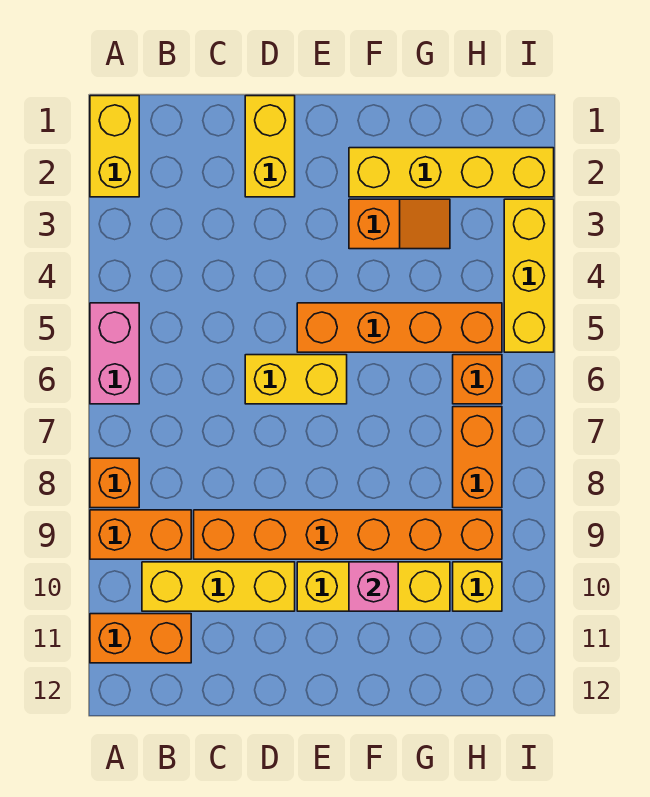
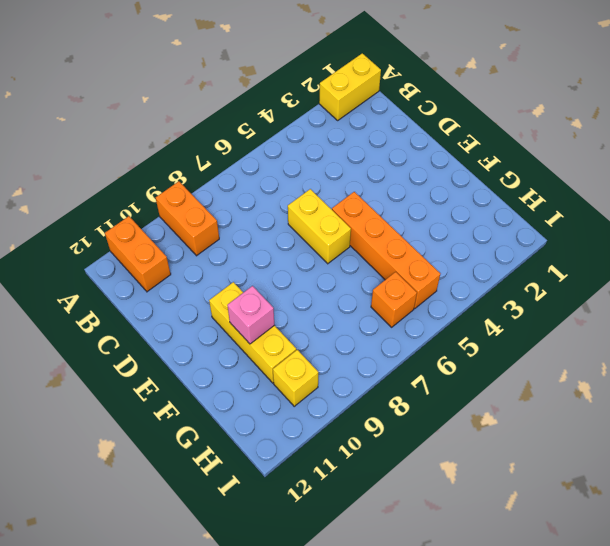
none -> pink brick A5:A6 level 1
none -> orange brick A8 level 1
none -> yellow brick B10:D10 level 1

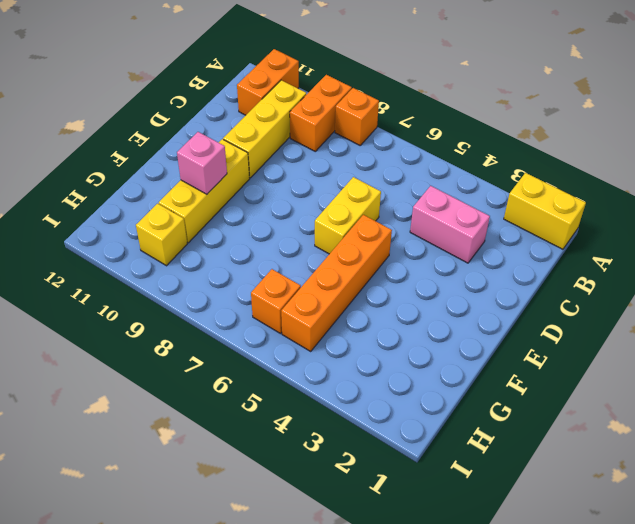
pink brick C3:C4 level 1 -> pink brick A5:A6 level 1
none -> orange brick C9:H9 level 1
none -> yellow brick D1:D2 level 1
none -> yellow brick F2:I2 level 1

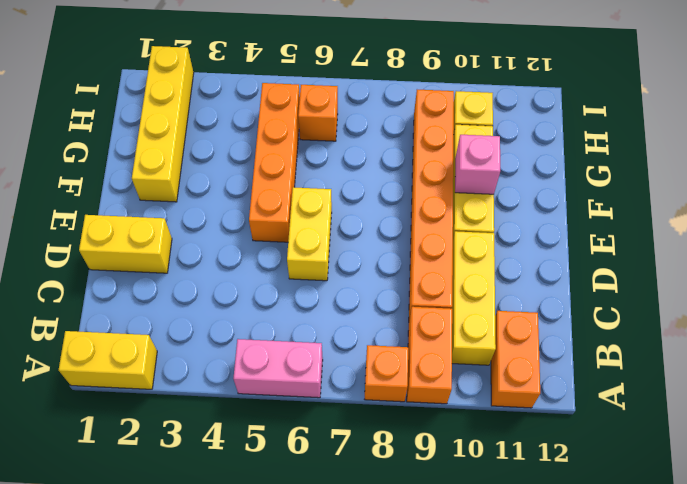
none -> orange slope F3:G3 level 1 top F
none -> orange brick H7:H8 level 1
none -> yellow brick I3:I5 level 1

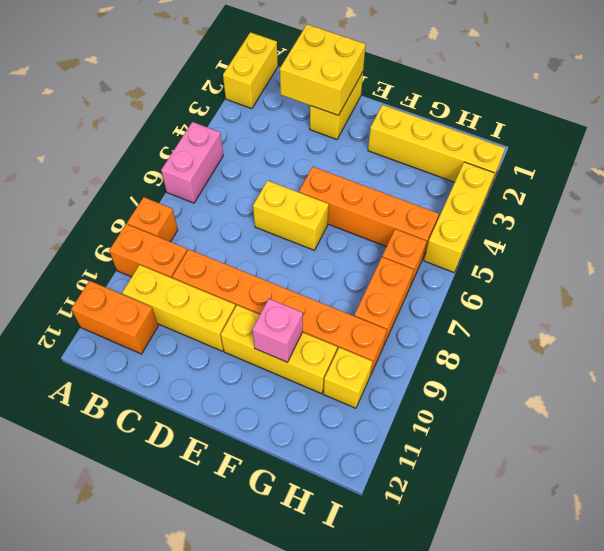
yellow brick C1:D2 level 2 -> none
none -> orange slope F3:G3 level 1 top F

